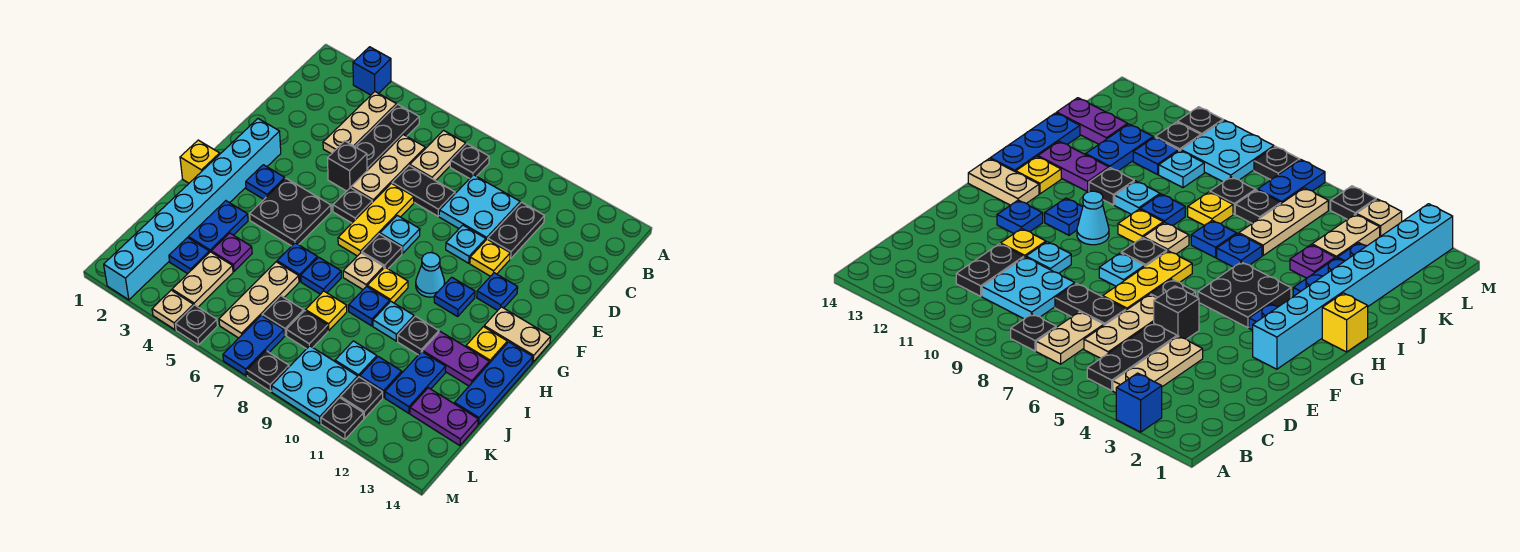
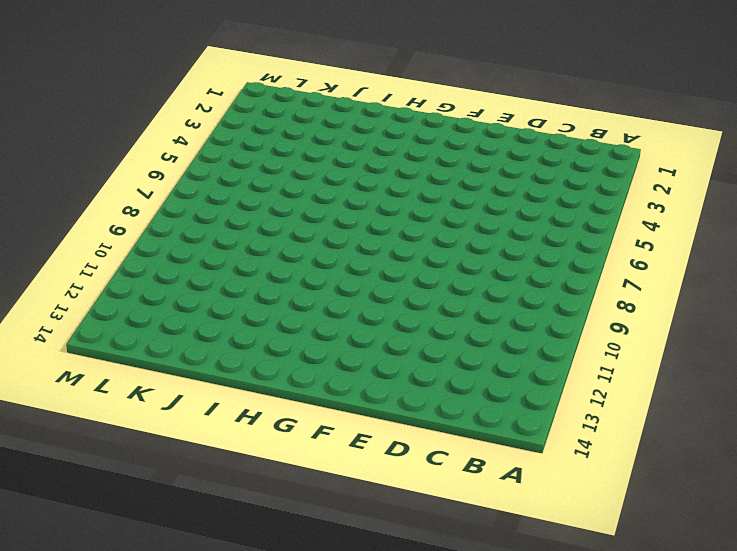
none -> blue brick A3 level 1
none -> tan plate B4:D4 level 1
none -> black plate B5:D5 level 1
none -> tan plate B7:C7 level 1

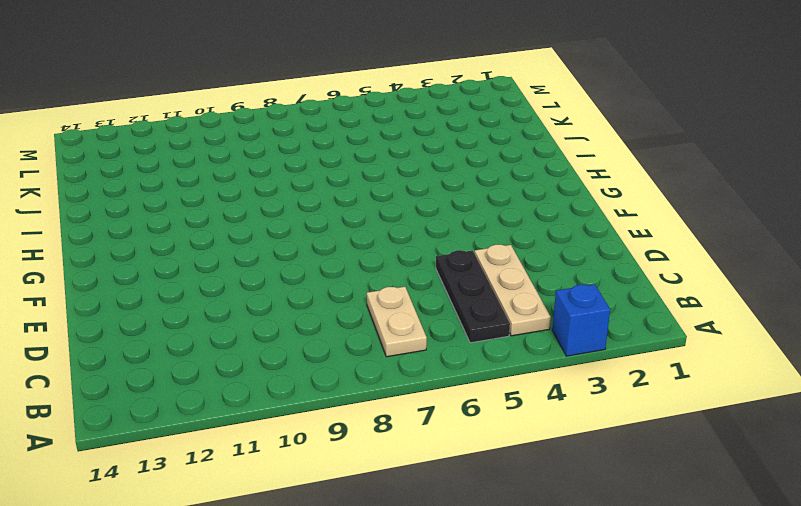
none -> black plate B8 level 1
none -> tan plate C6:E6 level 1
none -> cyan plate C9:D10 level 1
none -> black plate C11:D11 level 1

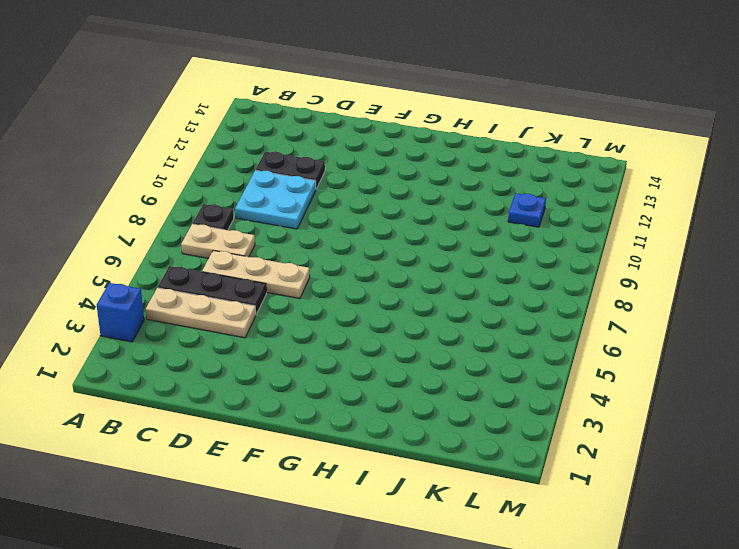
none -> black plate D7:D8 level 1
none -> black brick E5 level 1
none -> yellow plate E7:G7 level 1
none -> cyan plate E10 level 1

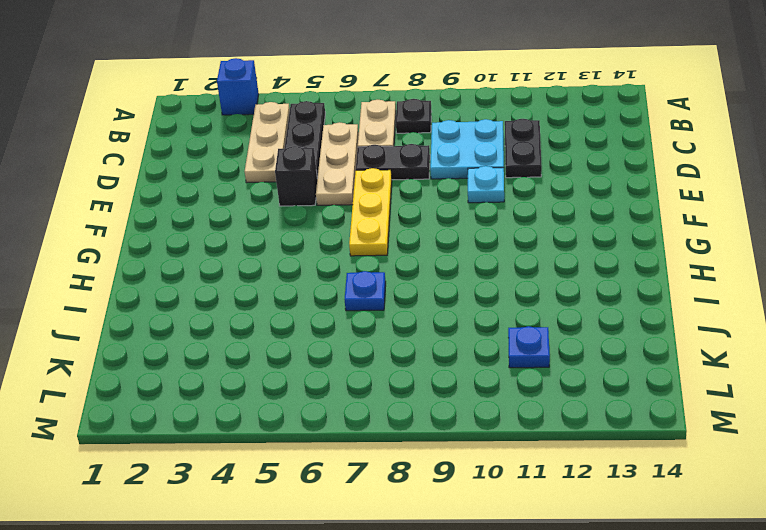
none -> yellow plate E11 level 1
none -> cyan brick F2:M2 level 1
none -> black plate F6 level 1
none -> cyan plate F8 level 1

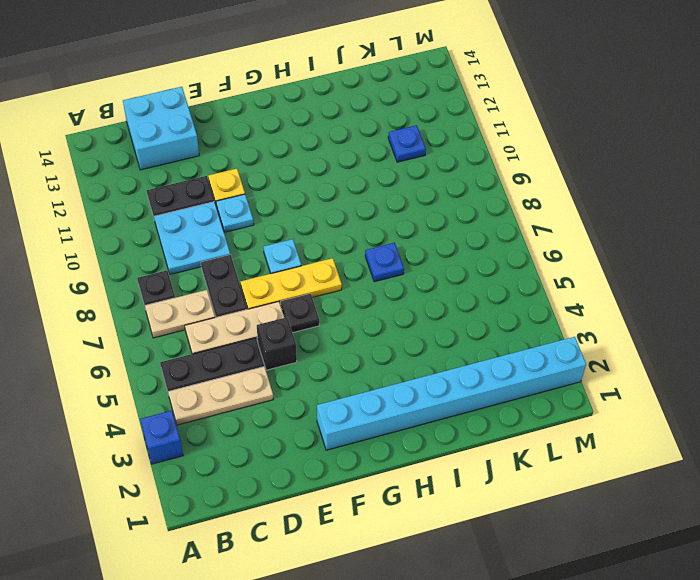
cyan brick C13:D14 level 1 -> none
none -> blue plate F12 level 1
none -> blue plate G3 level 1
none -> black plate G4:H5 level 1
none -> black plate G8 level 1

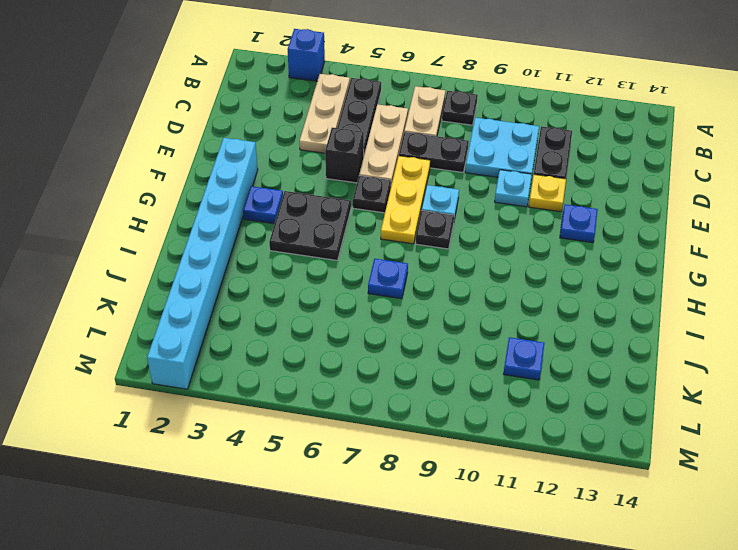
none -> cyan cone G10 level 1
none -> blue plate G11 level 1
none -> tan plate G13:G14 level 1
none -> yellow brick H1 level 1

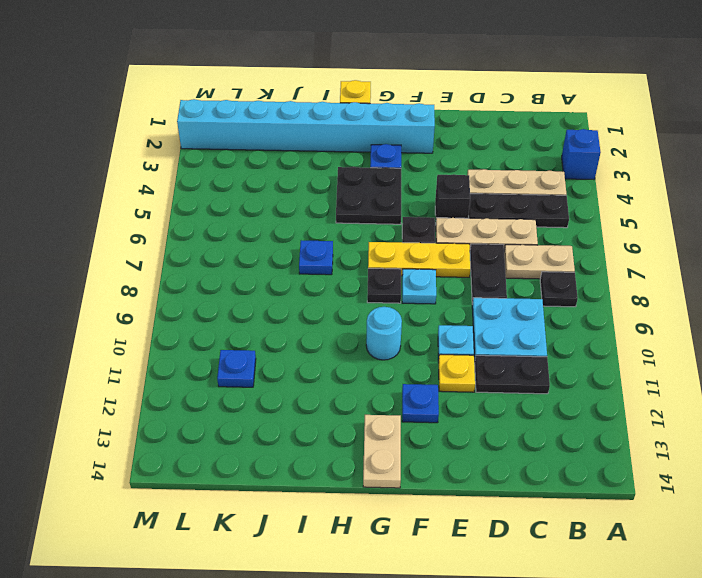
cyan round brick G10 level 1 -> cyan cone G10 level 1
none -> blue plate G11 level 1
none -> tan plate H8 level 1
none -> yellow plate H9 level 1
none -> yellow plate H13 level 1

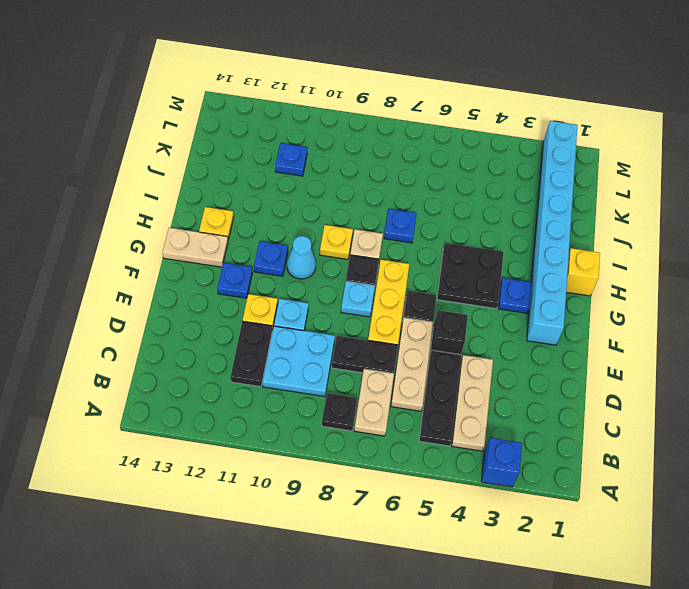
none -> blue plate H14:J14 level 1
none -> blue plate I3:J3 level 1
none -> blue plate I6 level 1
none -> blue plate I9 level 1

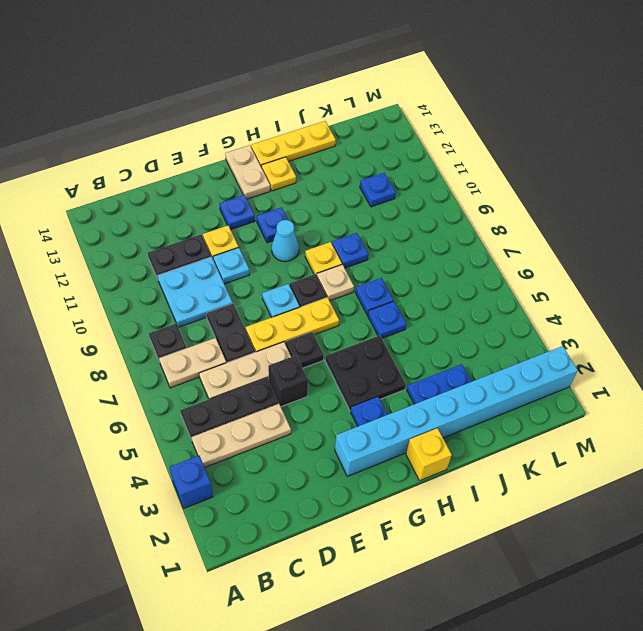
yellow plate H14:J14 level 1 -> blue plate H14:J14 level 1
none -> cyan plate I10 level 1
none -> black plate I11 level 1
none -> purple plate I12:I13 level 1
none -> purple plate J4 level 1

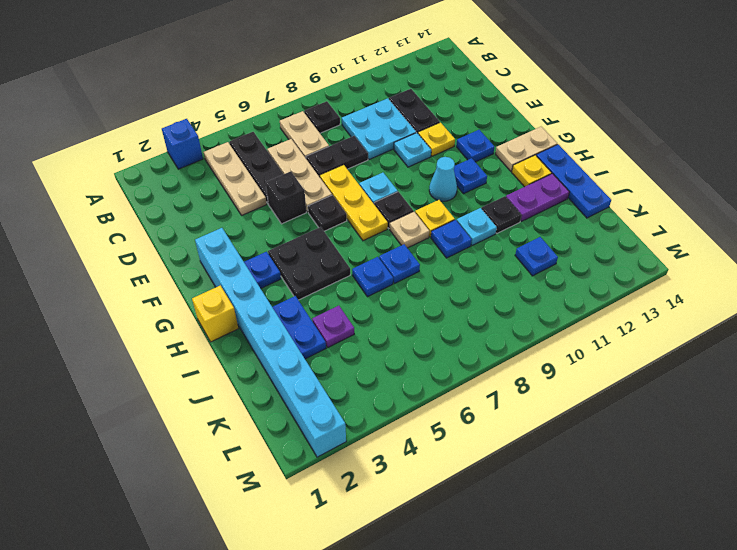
none -> tan plate J6:L6 level 1
none -> yellow plate J8 level 1
none -> blue plate J12:K12 level 1
none -> blue plate K3 level 1

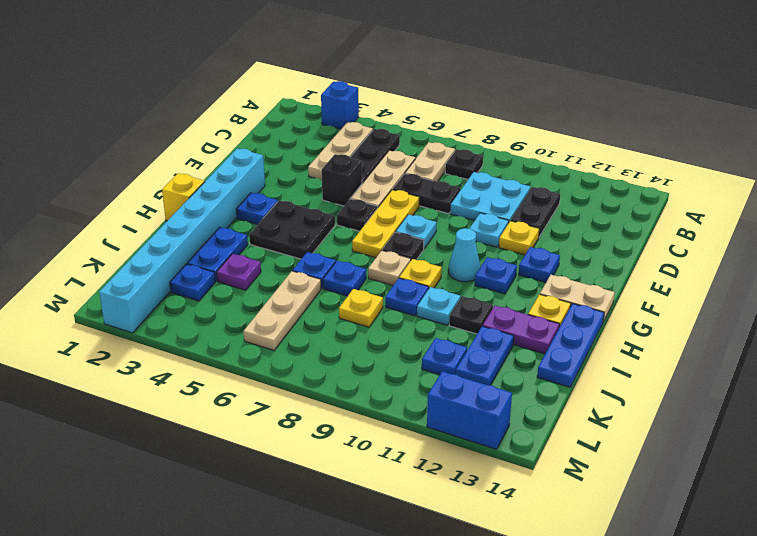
blue brick M12:M13 level 1 -> none
none -> tan plate K4:L4 level 1
none -> black plate K7 level 1
none -> black plate K8 level 1
none -> cyan plate K10 level 1

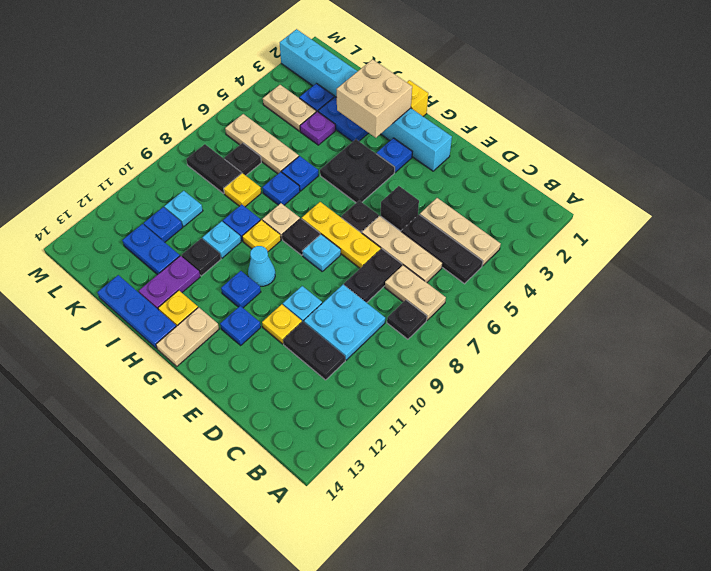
tan brick H2:I3 level 2 -> none
black plate K8:L8 level 1 -> black plate K8 level 1
none -> blue brick A3 level 1
none -> purple plate K13:K14 level 1
none -> blue plate L7:M7 level 1
none -> cyan plate L9:M10 level 1

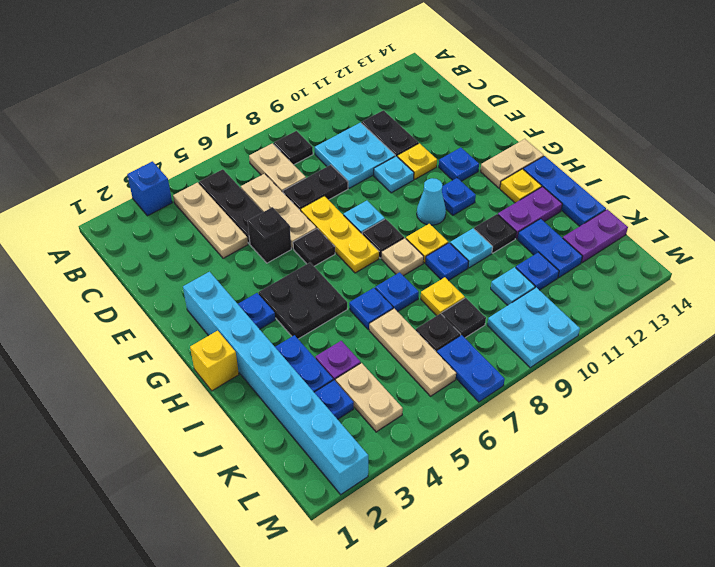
none -> black plate L11 level 1
none -> tan plate M4 level 1
none -> black plate M5 level 1
none -> black plate M8 level 1

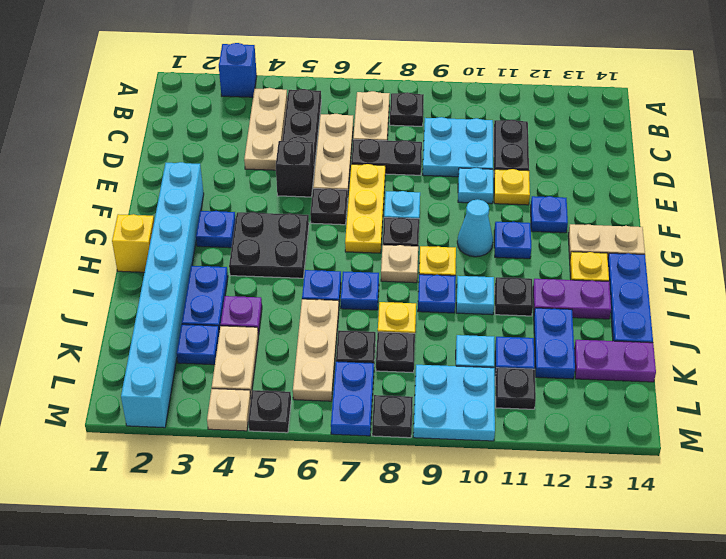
none -> black plate M11 level 1

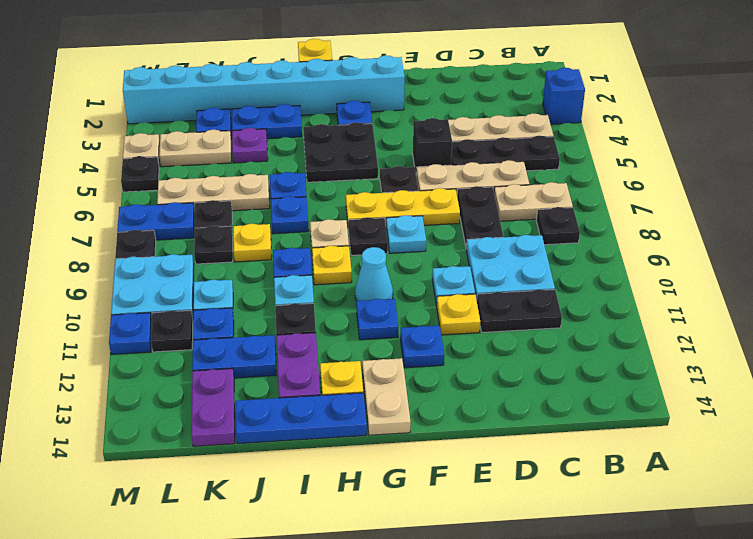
blue plate M11 level 1 -> black plate M11 level 1

